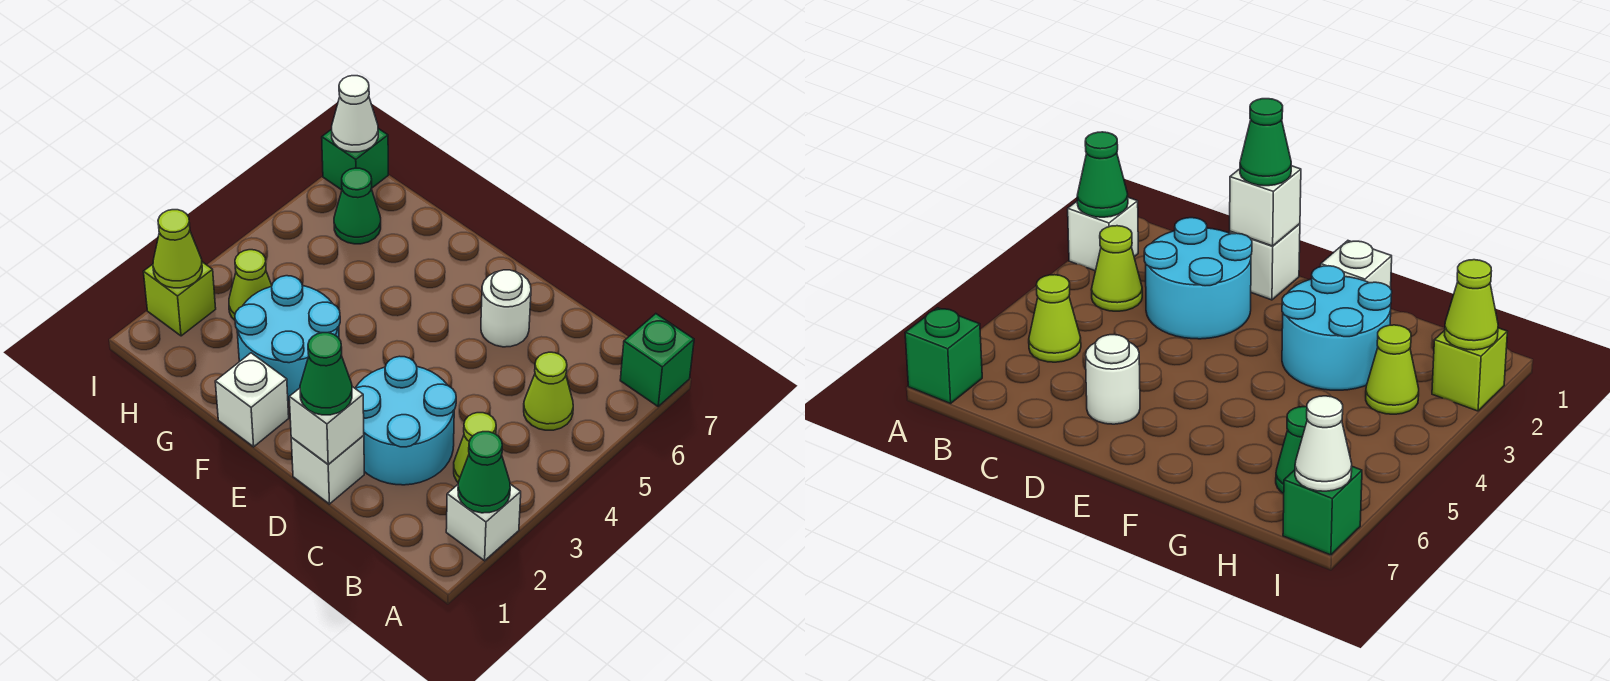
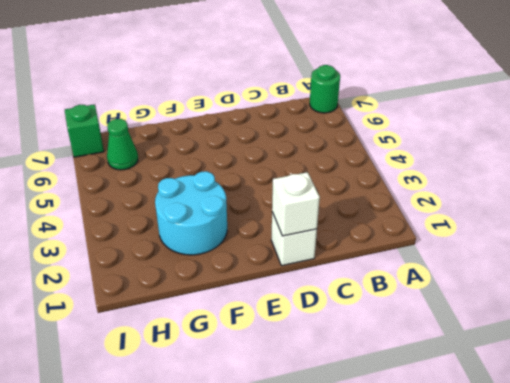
green round brick A7 level 1 -> green brick A7 level 1
none -> white brick A2 level 1
none -> lime cone B3 level 1
none -> lime cone B5 level 1

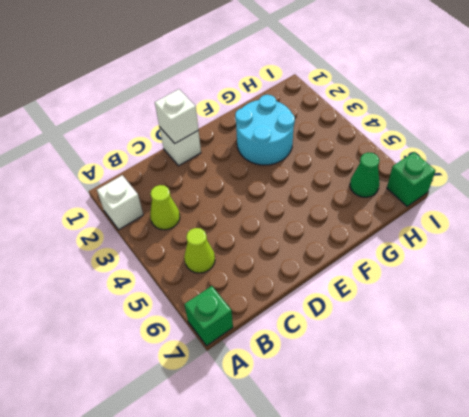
none -> cyan round brick C2:D3 level 1
none -> white round brick D6 level 1
none -> white brick F1 level 1

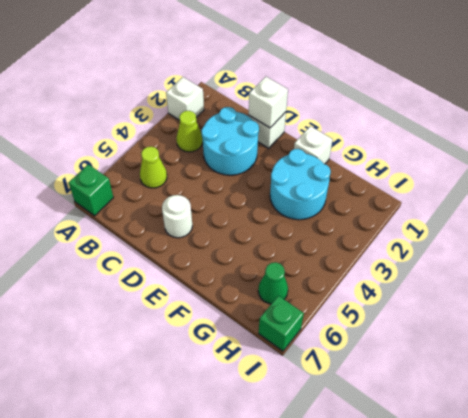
none -> lime cone H3 level 1
none -> lime brick I2 level 1
none -> green cone A2 level 2

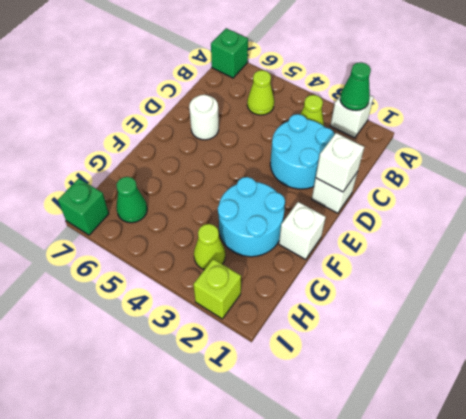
none -> lime cone I2 level 2
none -> white cone I7 level 2
none -> green cone D1 level 3

